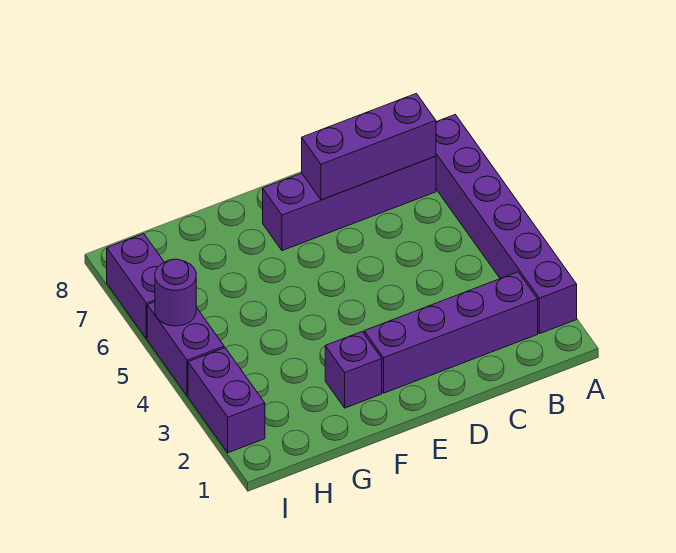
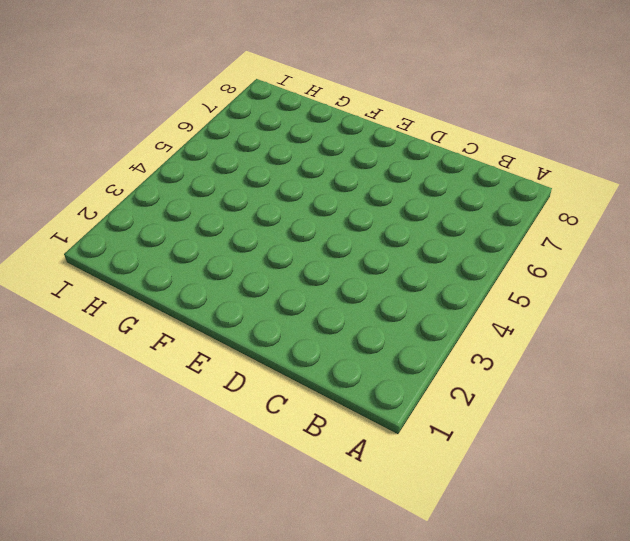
none -> purple brick A2:A7 level 1
none -> purple brick B2:E2 level 1

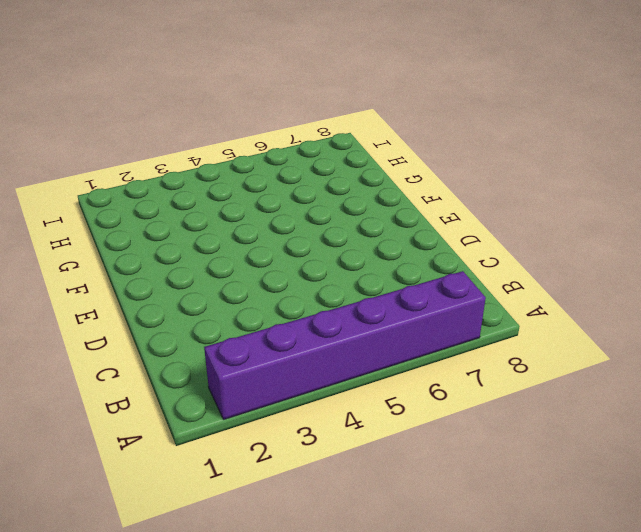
none -> purple brick B2:E2 level 1
none -> purple brick B7:E7 level 1

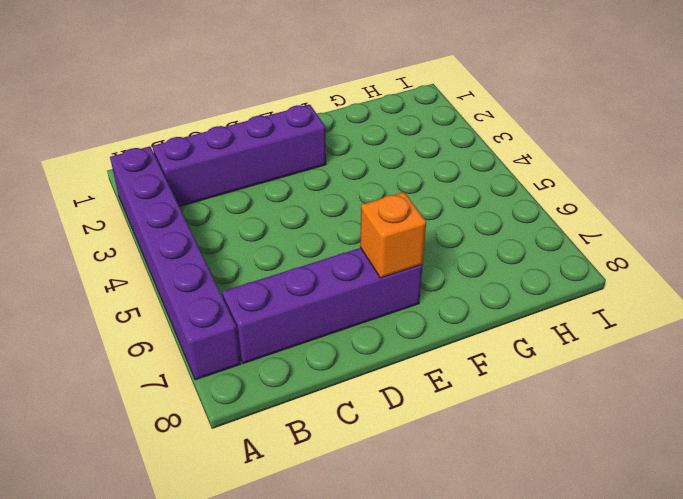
orange brick E7 level 2 -> none
none -> purple brick F2 level 1
none -> purple brick I2:I3 level 1

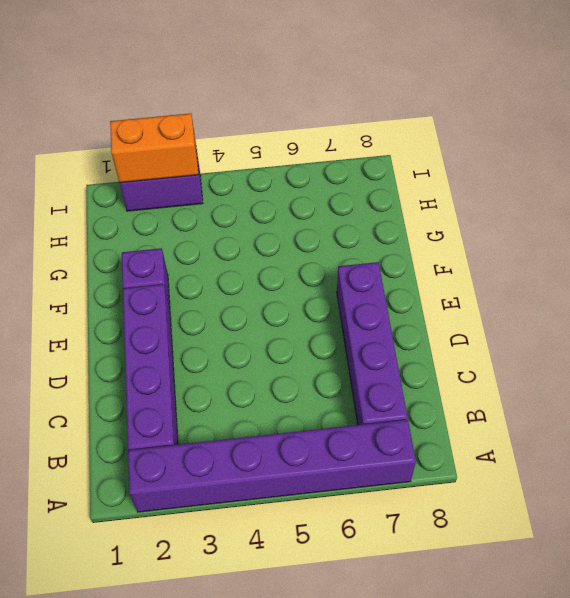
orange brick I2:I3 level 2 -> none
none -> purple brick I4:I5 level 1
none -> purple brick I6:I7 level 1

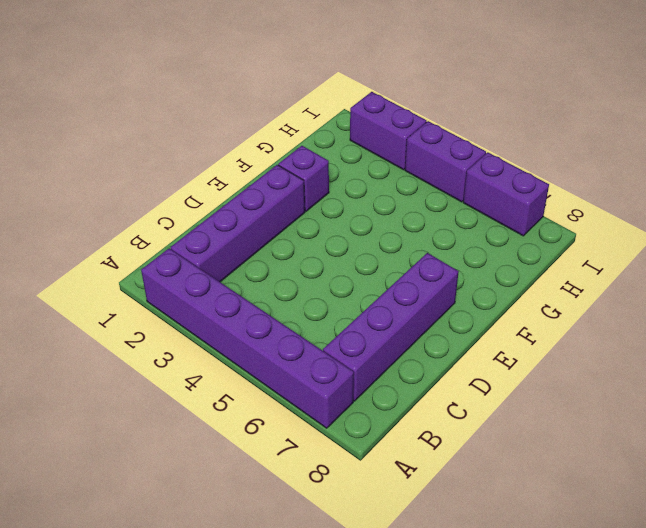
none -> purple brick B7:D7 level 2
none -> purple round brick I5 level 2

